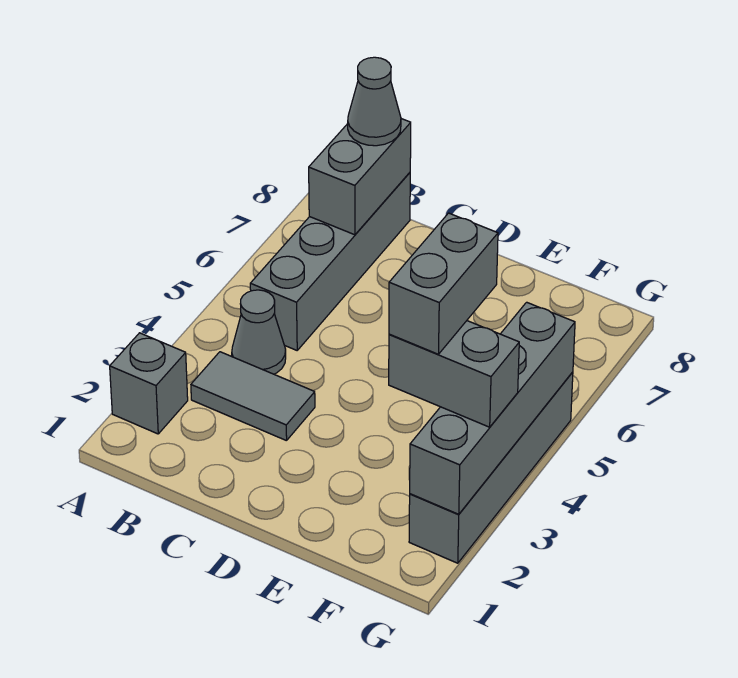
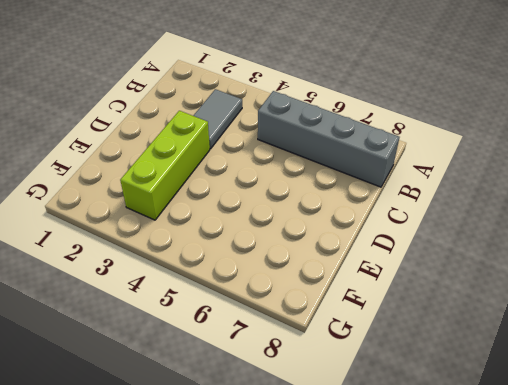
lime brick D3:F3 level 1 -> none
none -> grey brick A2 level 1
none -> grey cone B4 level 1

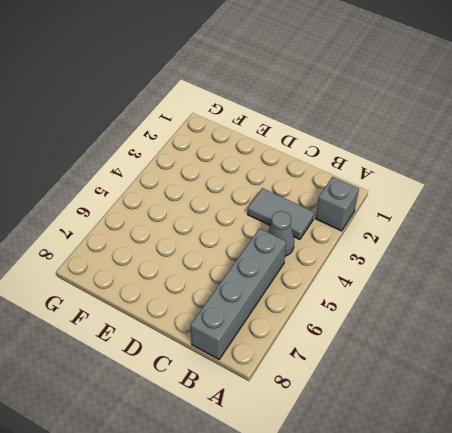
none -> grey brick G2:G5 level 1
none -> grey brick B7:B8 level 2

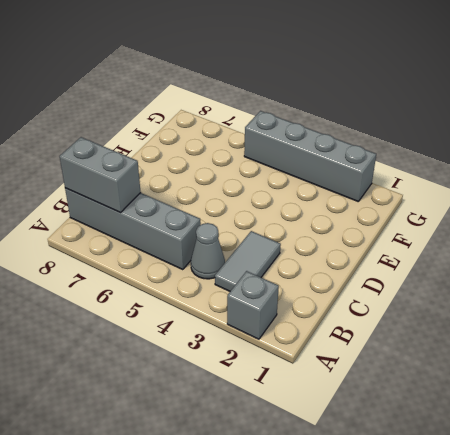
none -> grey brick G2:G5 level 2
none -> grey cone B8 level 3

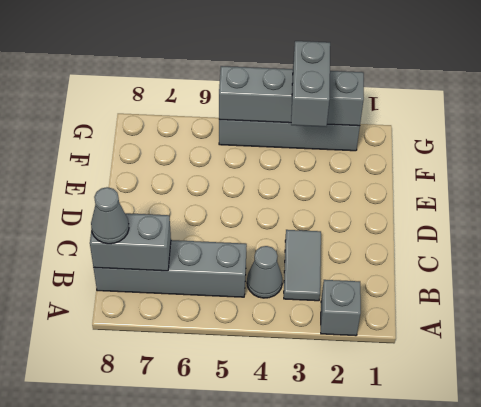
none -> grey brick F3:F4 level 4

